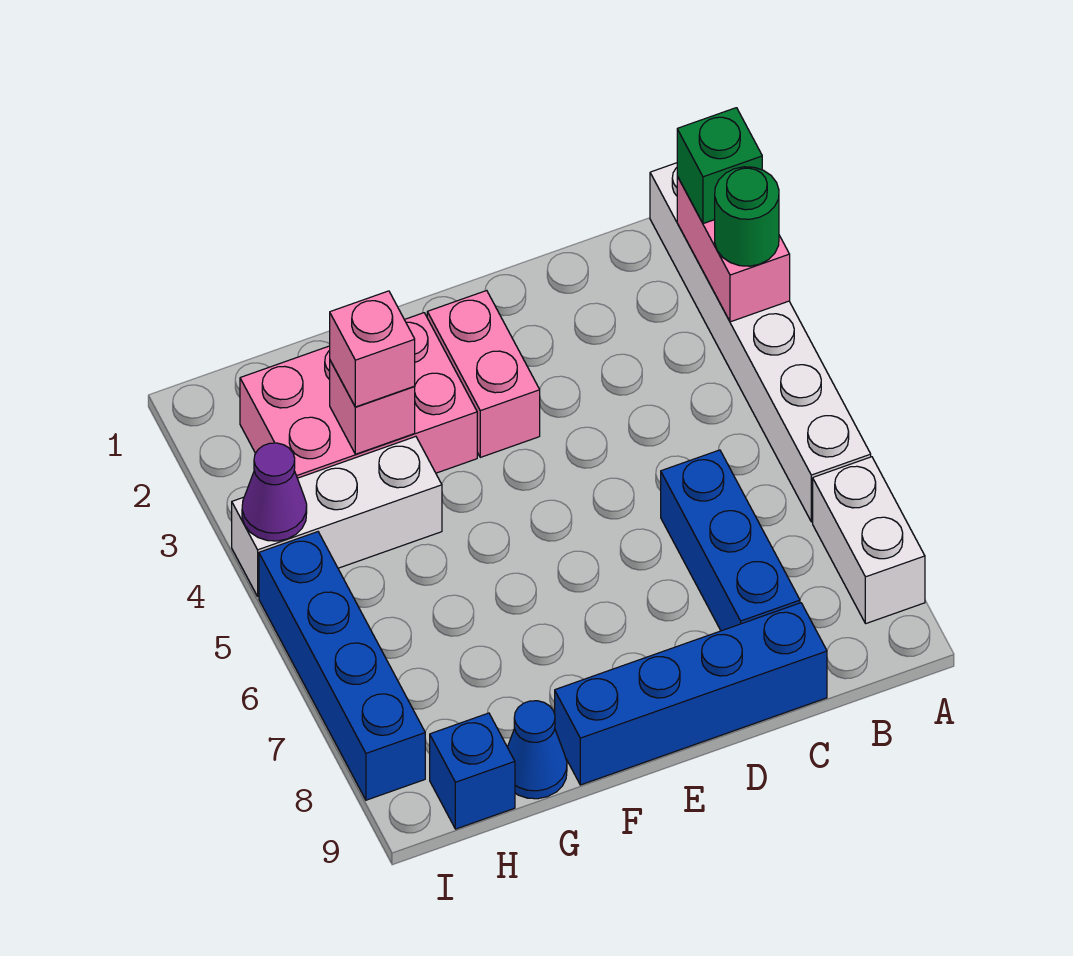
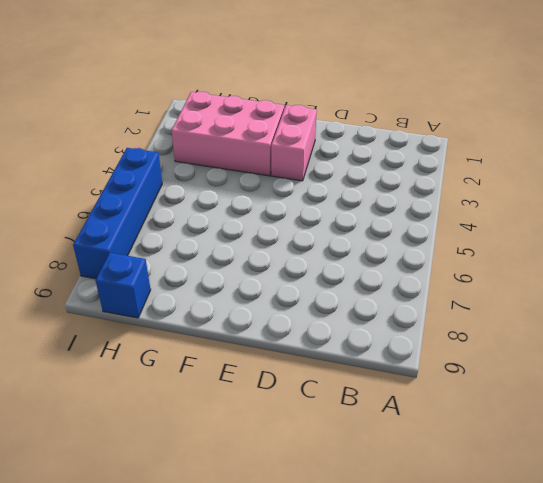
none -> white brick A1:A6 level 1
none -> white brick A7:A8 level 1
none -> blue brick C6:C8 level 1

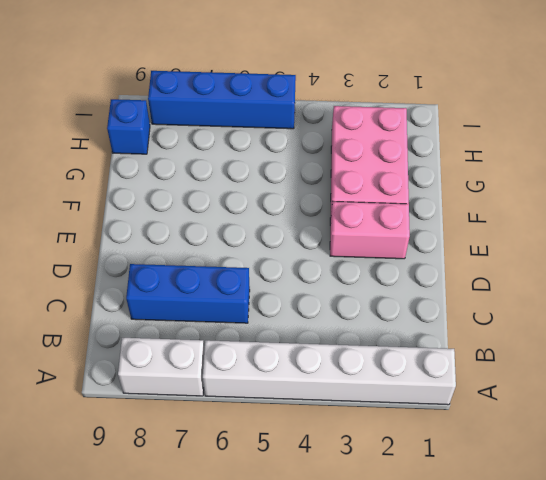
none -> blue brick C9:F9 level 1
none -> white brick G4:I4 level 1
none -> blue cone G9 level 1

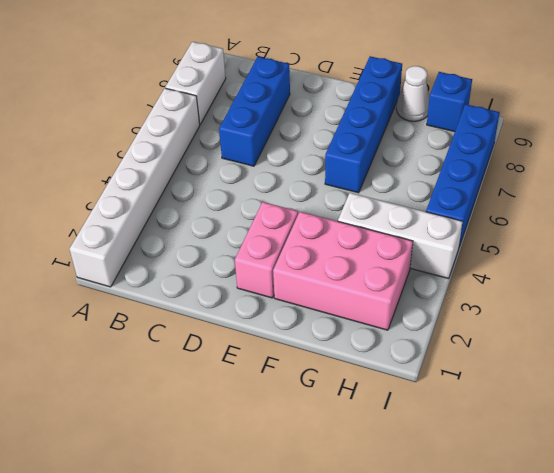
blue brick F6:F9 level 1 -> blue brick C9:F9 level 1
white cone G9 level 1 -> blue cone G9 level 1
none -> pink brick A2:A3 level 2
none -> pink brick G3 level 2
none -> purple cone I4 level 2

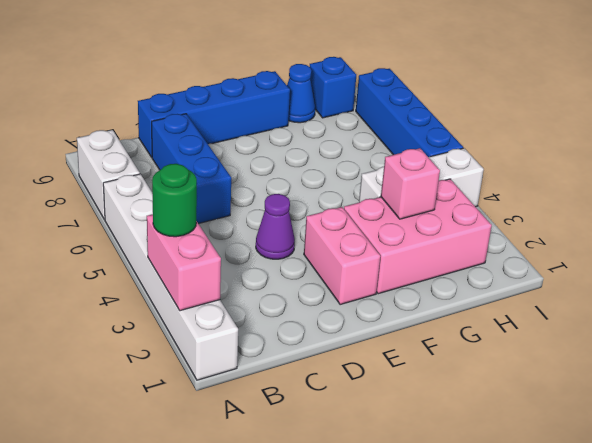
purple cone D4 level 1 -> purple cone I4 level 2
none -> green brick A2 level 3
none -> pink brick G3 level 3

